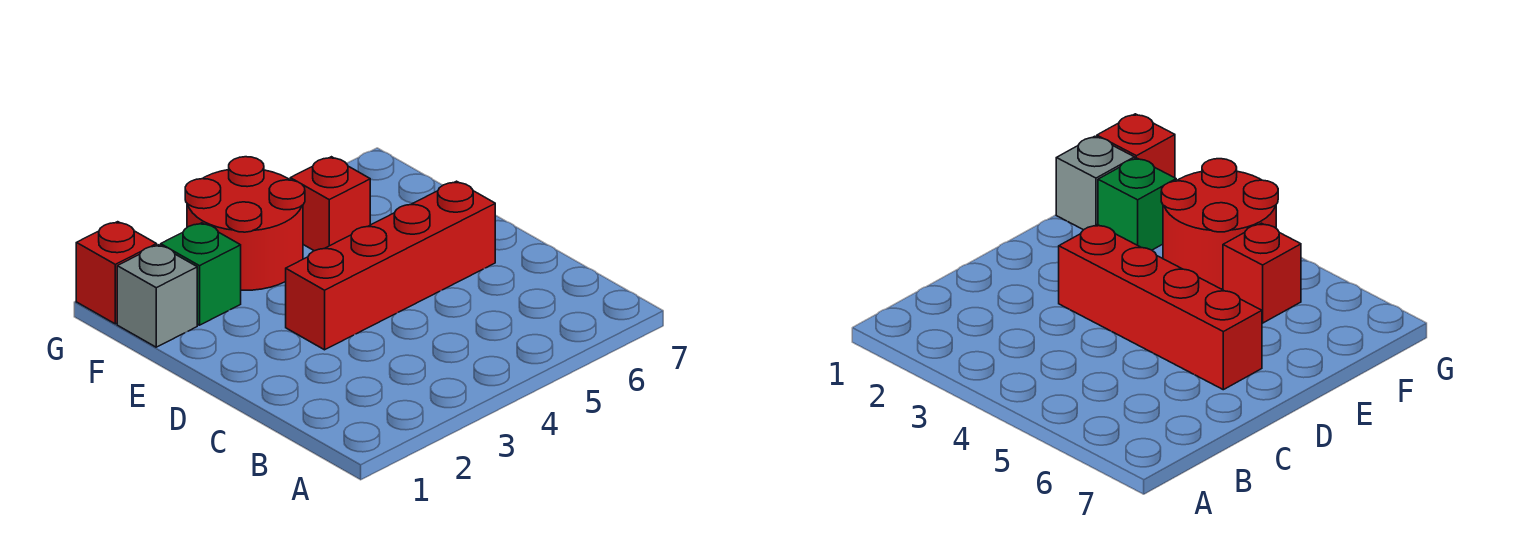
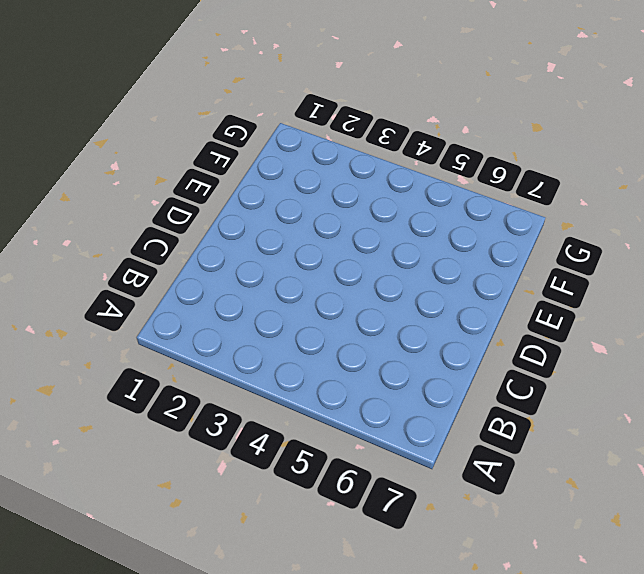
none -> red brick D3:D6 level 1
none -> grey brick F1 level 1

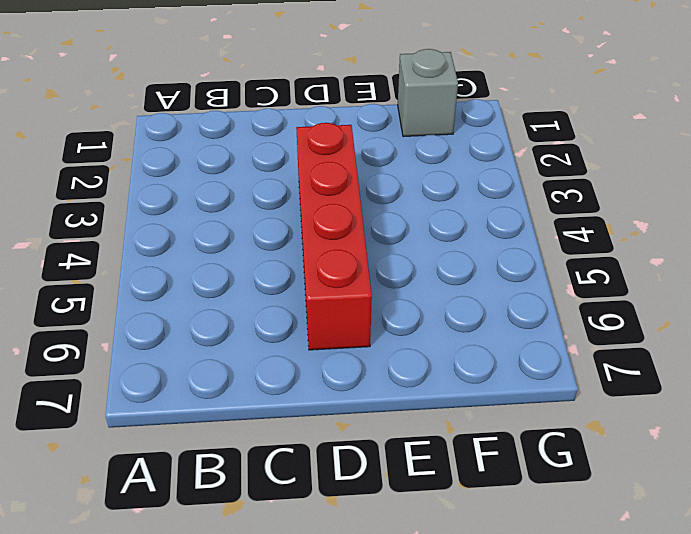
none -> green brick F2 level 1
none -> red round brick F3:G4 level 1

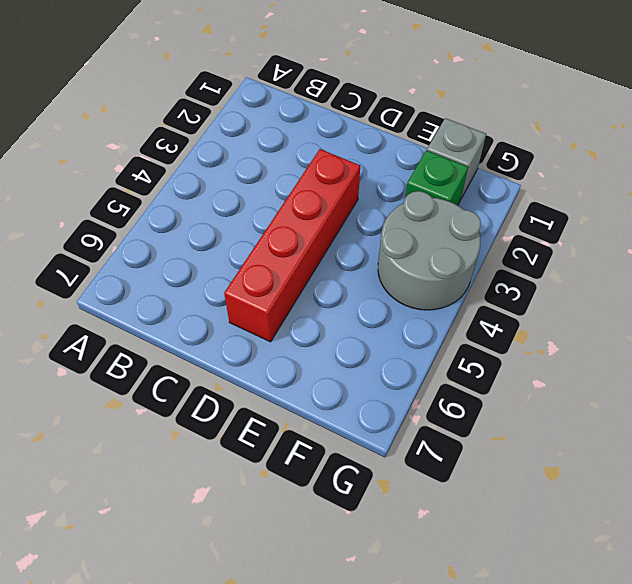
grey round brick F3:G4 level 1 -> red round brick F3:G4 level 1
none -> red brick F5 level 1
none -> red brick G1 level 1

